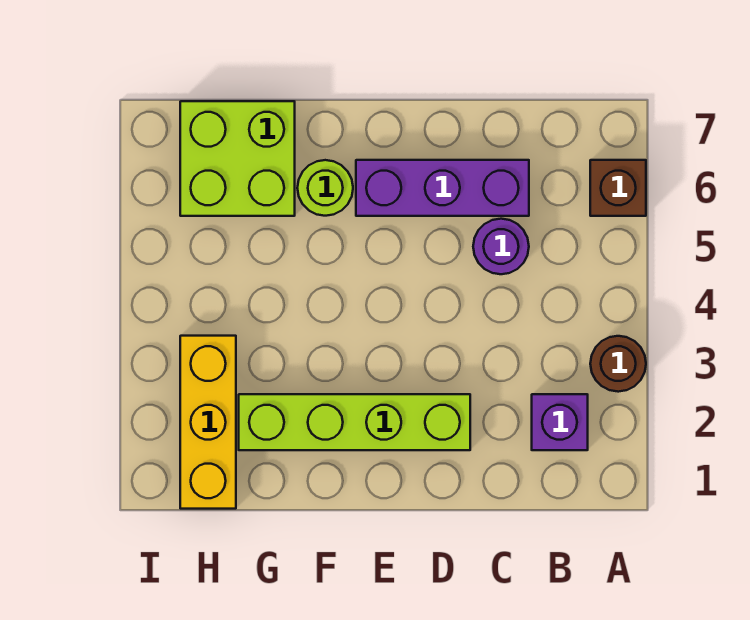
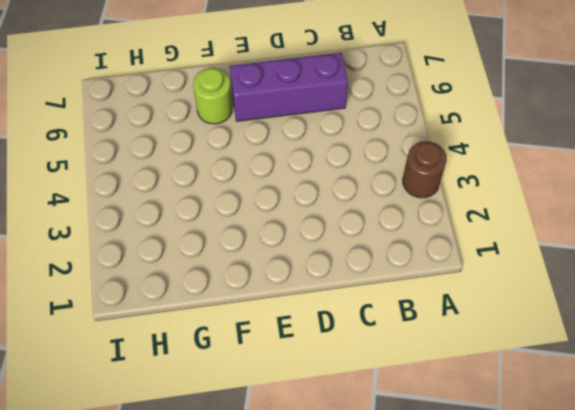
none -> brown brick A6 level 1
none -> purple brick B2 level 1

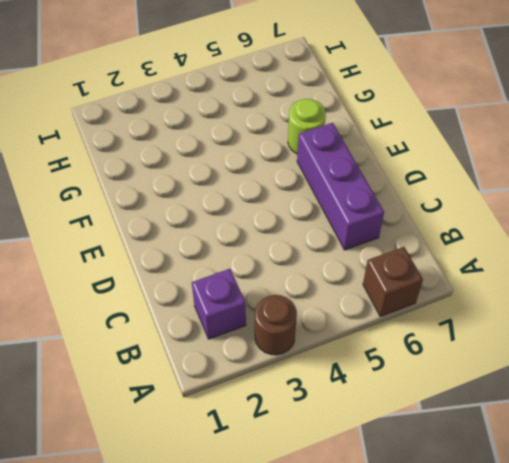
none -> purple round brick C5 level 1
none -> lime brick D2:G2 level 1

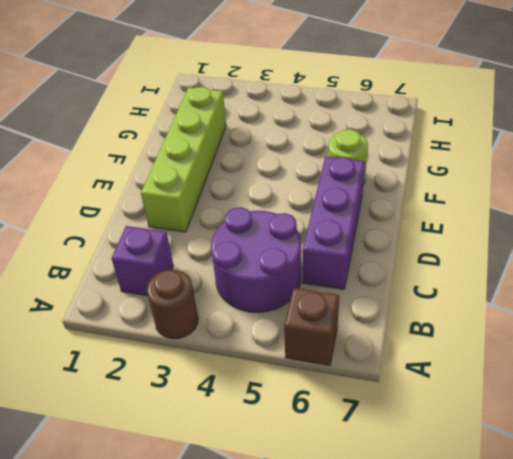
purple round brick B4:C5 level 1 -> purple round brick C5 level 1
none -> lime brick G6:H7 level 1
none -> yellow brick H1:H3 level 1

